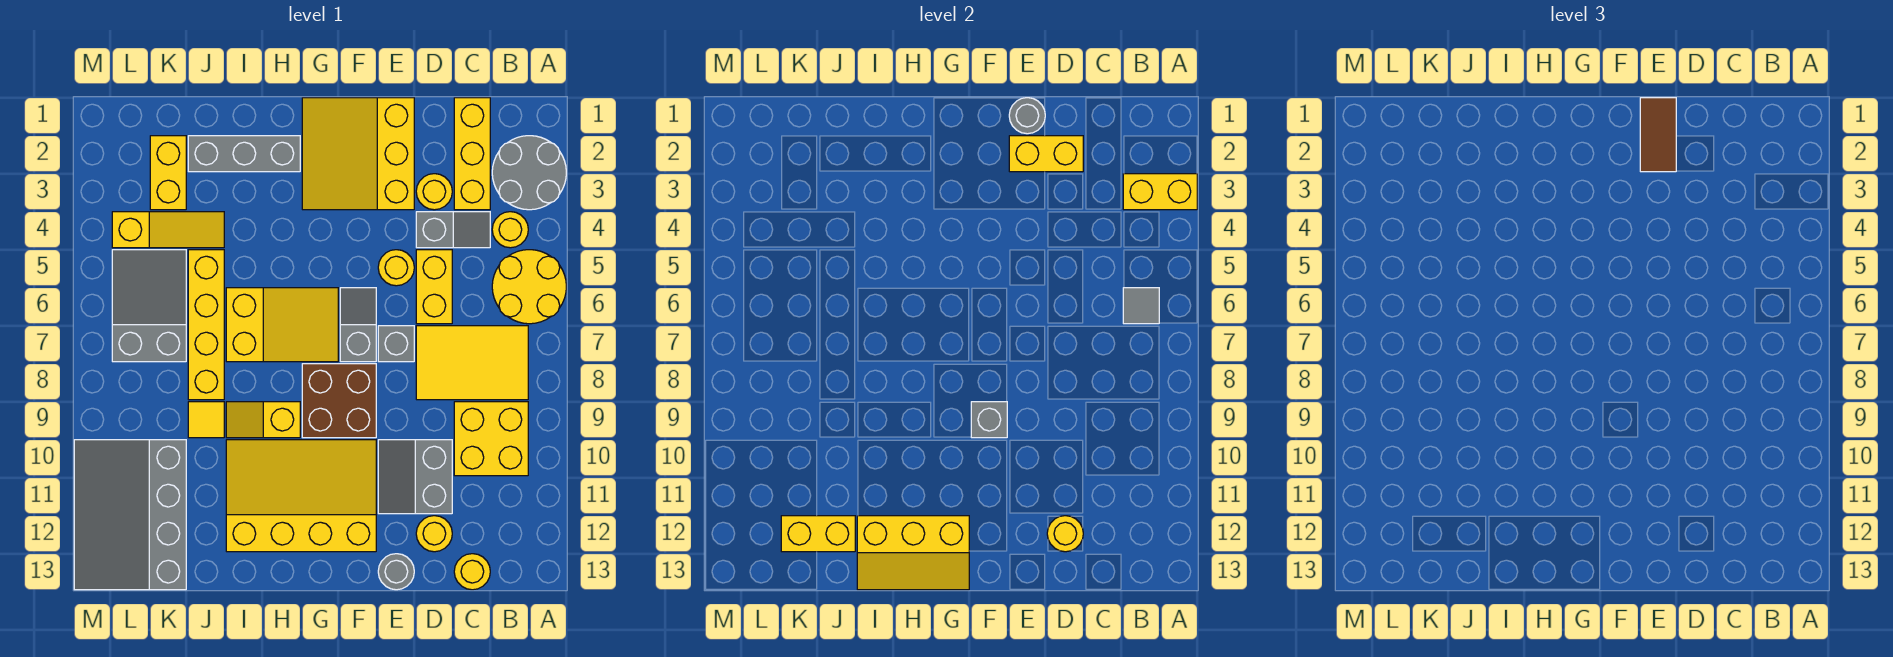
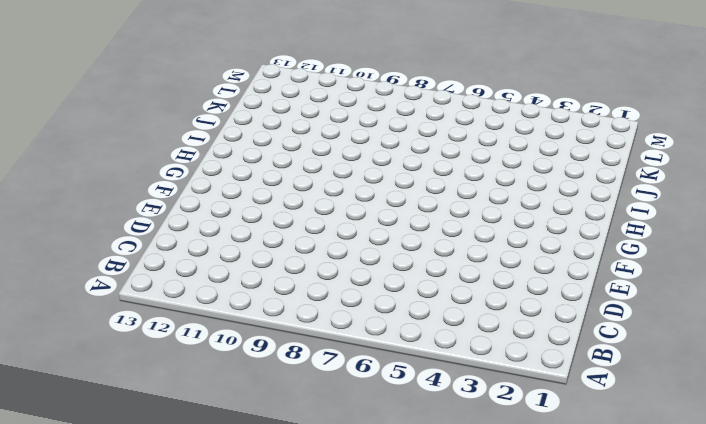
none -> grey round brick A2:B3 level 1
none -> yellow round brick A5:B6 level 1
none -> yellow round brick B4 level 1
none -> yellow tile B7:D8 level 1

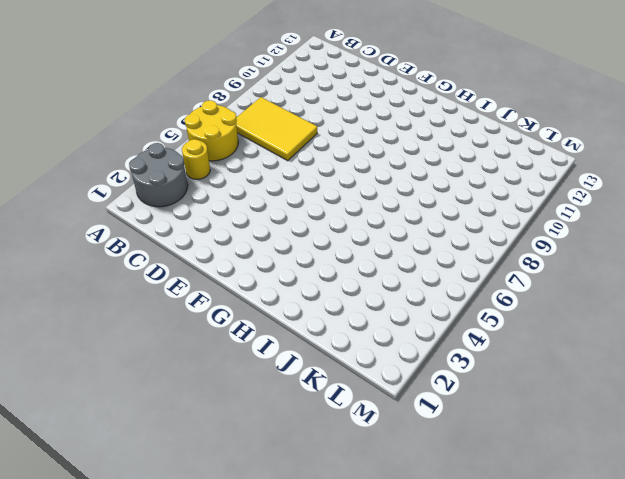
none -> yellow brick B9:C10 level 1
none -> yellow brick C1:C3 level 1
none -> grey slope C4:D4 level 1 top D
none -> yellow round brick C13 level 1

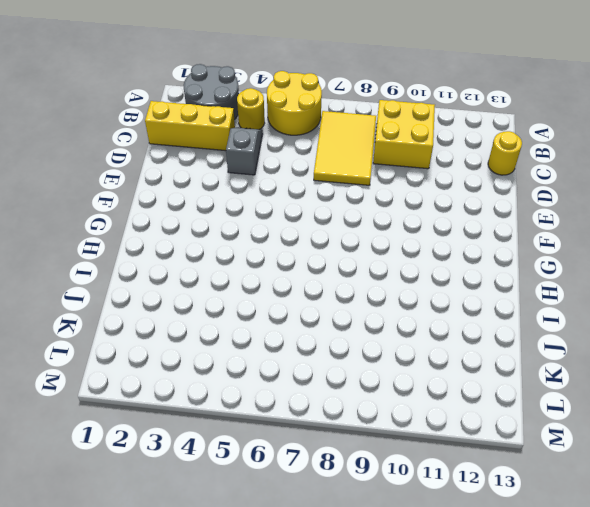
none -> yellow round brick D3 level 1
none -> yellow brick D5:D6 level 1
none -> grey slope D10:E11 level 1 top D
none -> yellow round brick D12 level 1

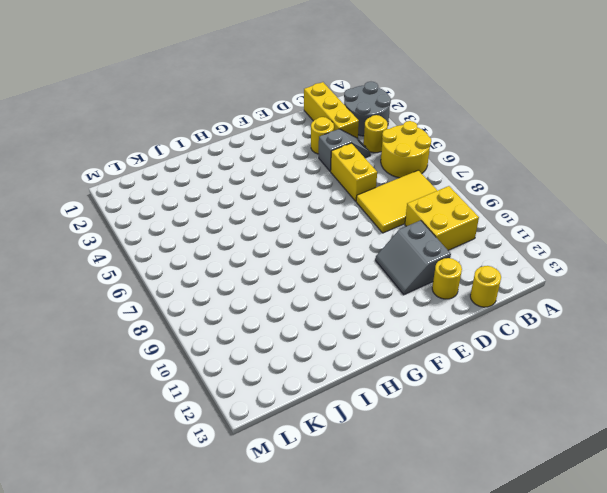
none -> yellow slope E1:G3 level 1 top E
none -> yellow round brick E5 level 1
none -> grey brick E7 level 1
none -> grey round brick E13 level 1

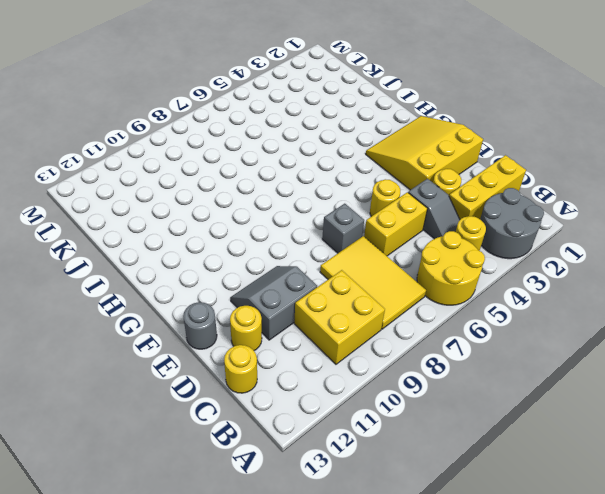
none -> grey slope F6:F7 level 1 top 7
none -> brown brick F8:G9 level 1
none -> yellow slope F10:I12 level 1 top 12
none -> yellow slope G6:I7 level 1 top I

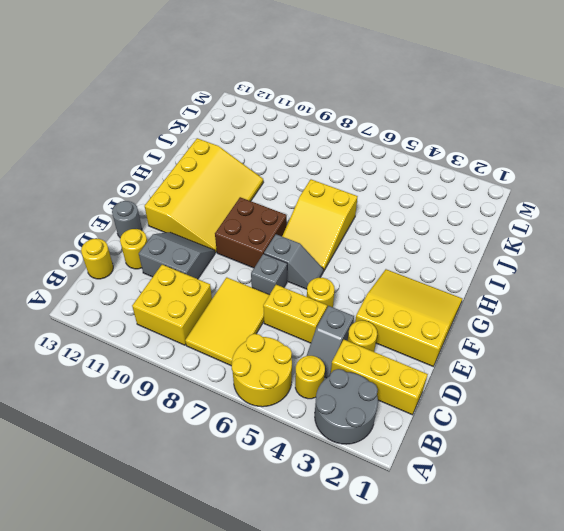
none -> grey brick H2:J2 level 1
none -> yellow slope H9:I9 level 1 top H
none -> yellow slope J4:L4 level 1 top L
none -> yellow brick J5:J8 level 1

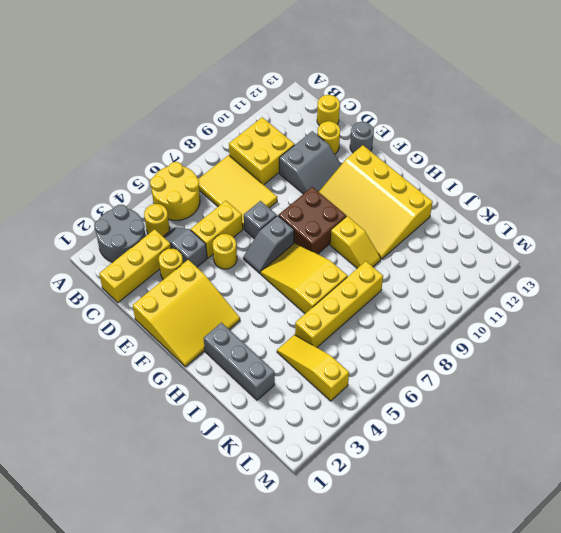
none -> yellow tile J9 level 1
none -> yellow brick K2:K3 level 1
none -> grey slope K5:L7 level 1 top 7
none -> grey slope K10:M13 level 1 top K

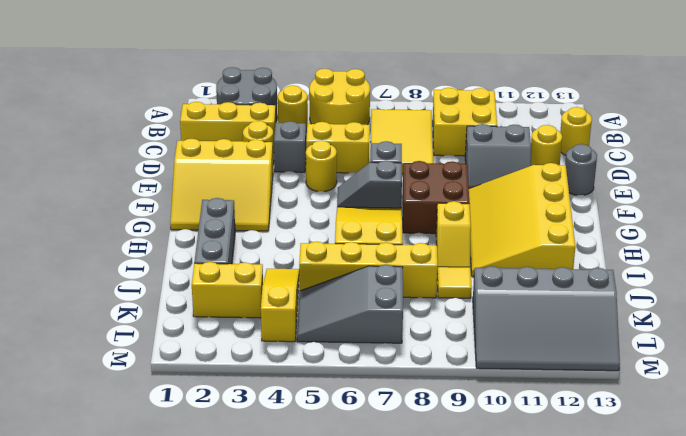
none -> yellow brick A3:B3 level 2
none -> grey tile B6 level 2
none -> yellow brick D2:E2 level 2
none -> yellow round brick D12 level 2

